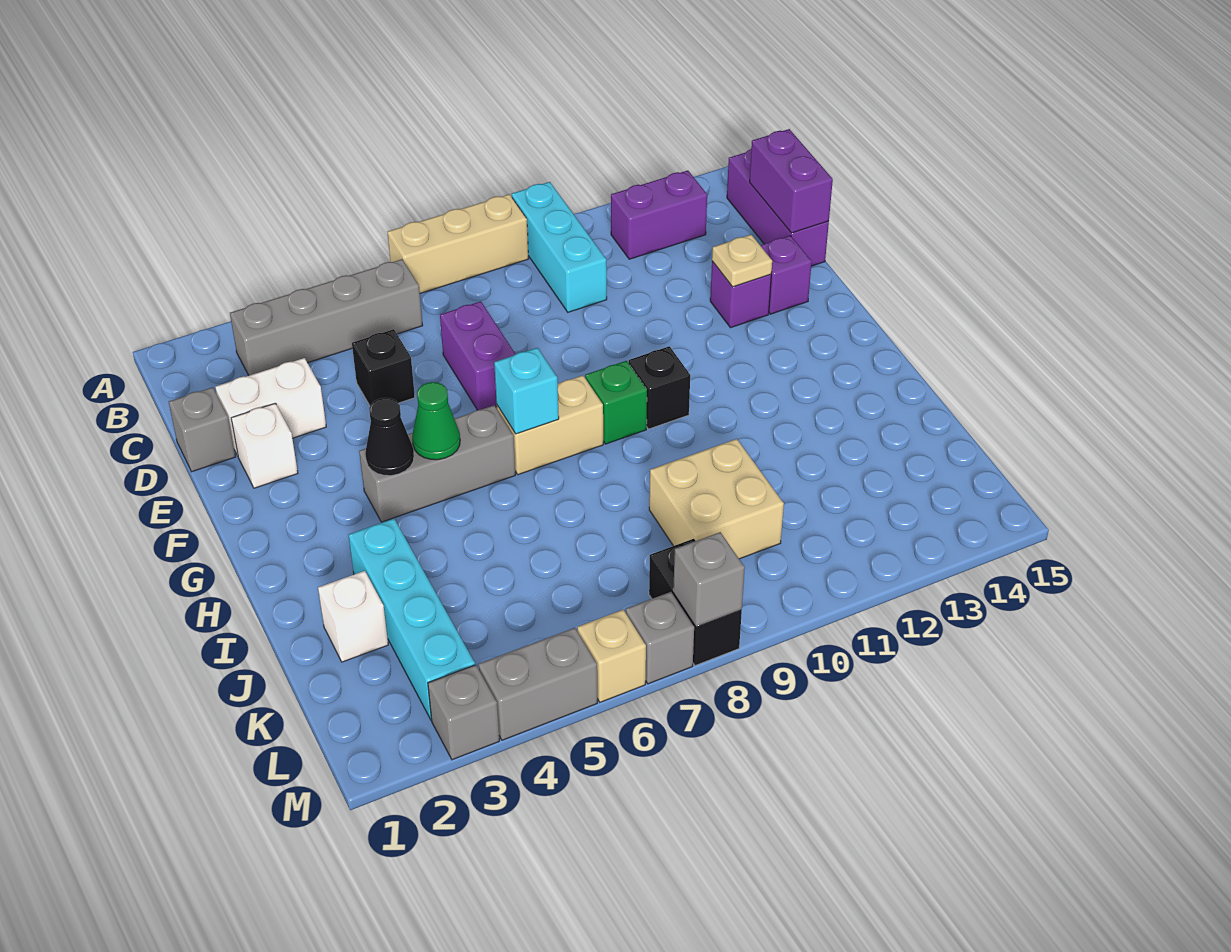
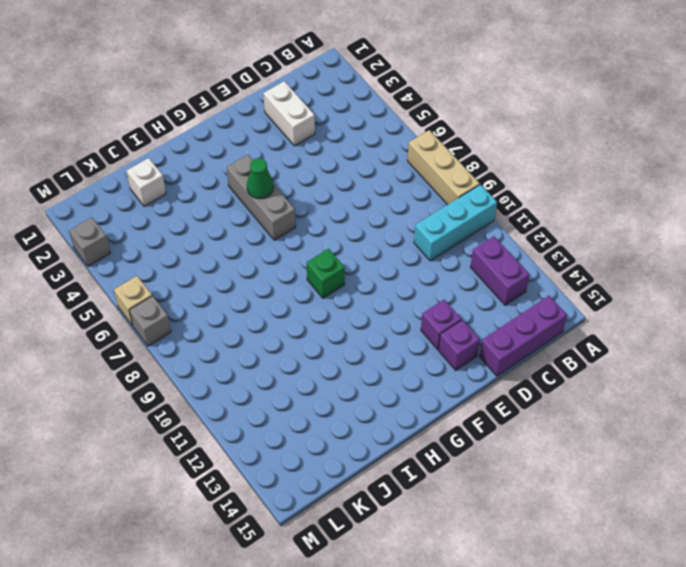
none -> grey brick B3:B6 level 1
none -> grey brick D1 level 1
none -> black brick D5 level 1
none -> purple brick D7:E7 level 1

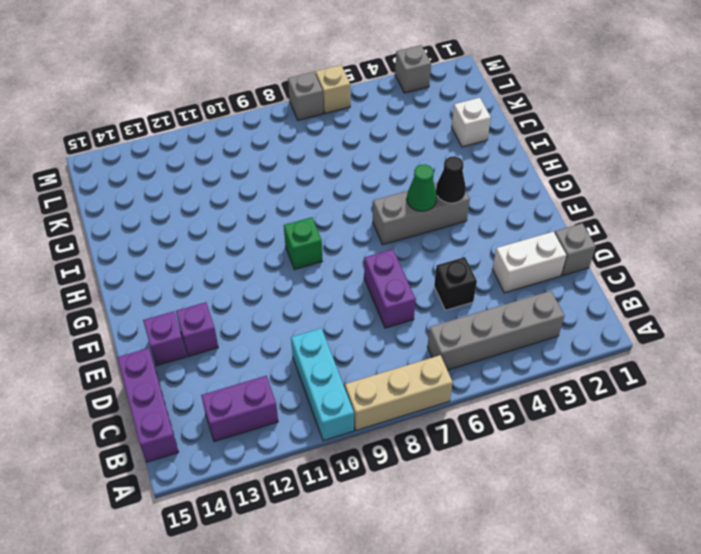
none -> white brick E2 level 1
none -> tan brick G7:G8 level 1
none -> black brick G10 level 1
none -> cyan brick I3:L3 level 1

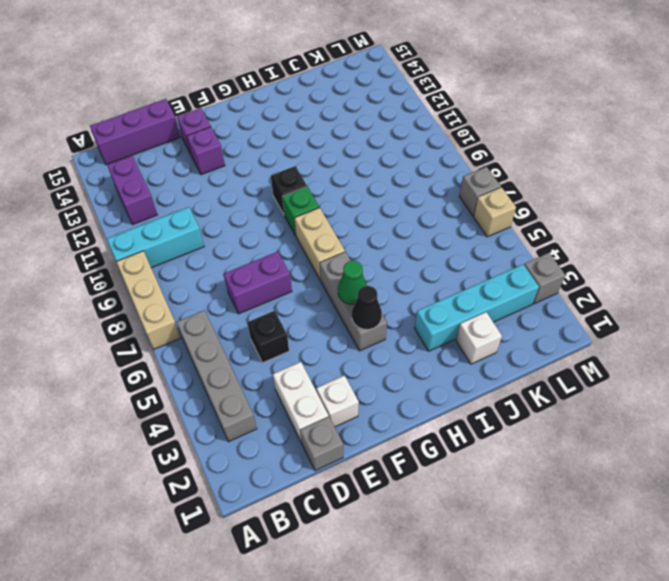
none -> tan brick J9:K10 level 1
none -> black brick L8:M8 level 1
none -> grey brick M4:M5 level 1
none -> purple brick C15:D15 level 2

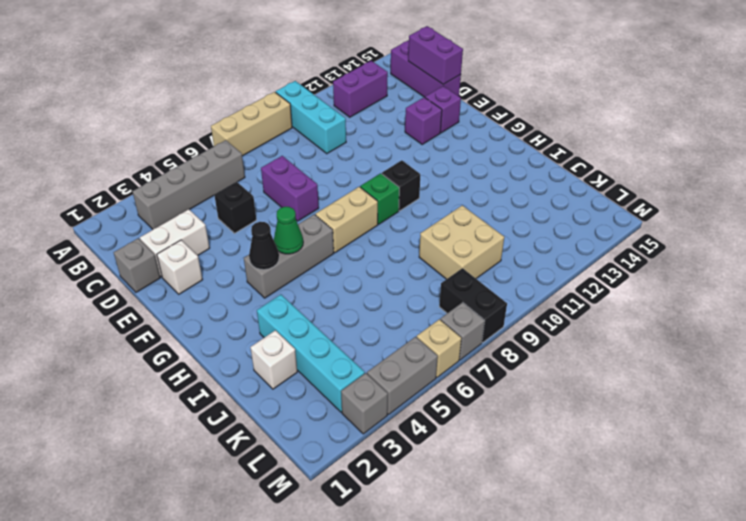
none -> tan plate E13 level 2
none -> cyan brick G7 level 2
none -> grey brick M8 level 2

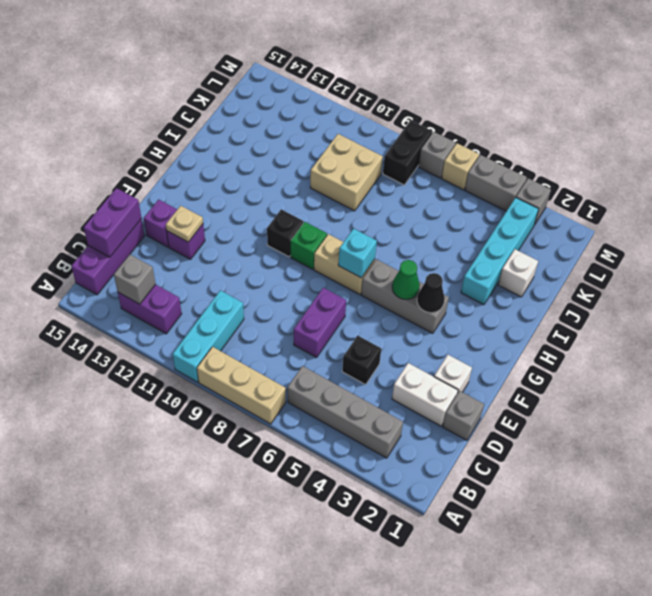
grey brick B13 level 2 -> grey brick M8 level 2

